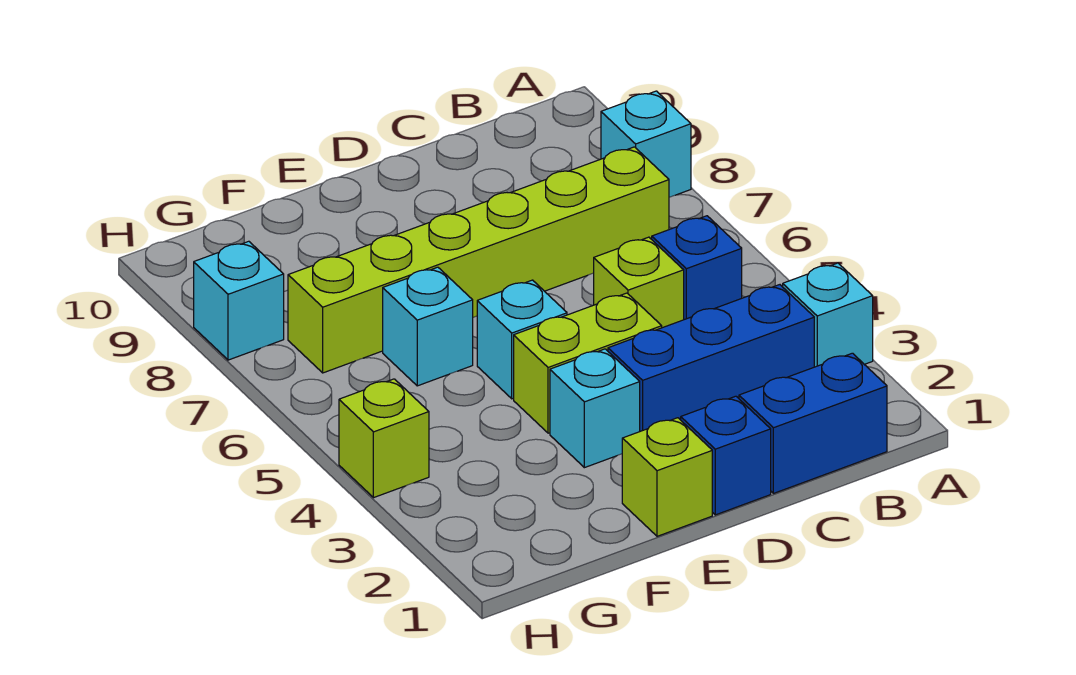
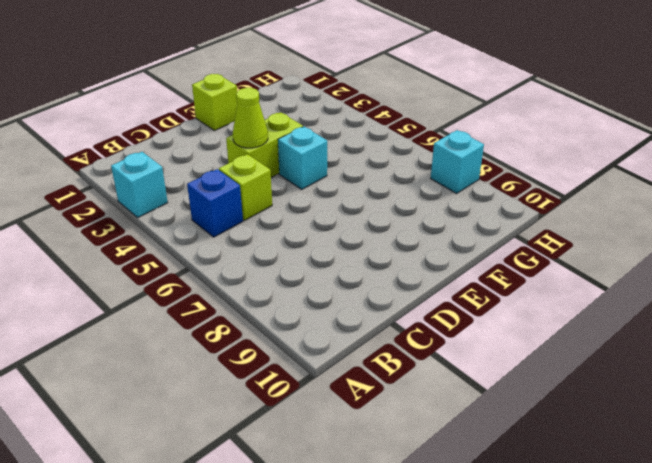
lime cone D4 level 2 -> none
none -> cyan brick A8 level 1
none -> blue brick B1:C1 level 1
none -> blue brick B3:D3 level 1

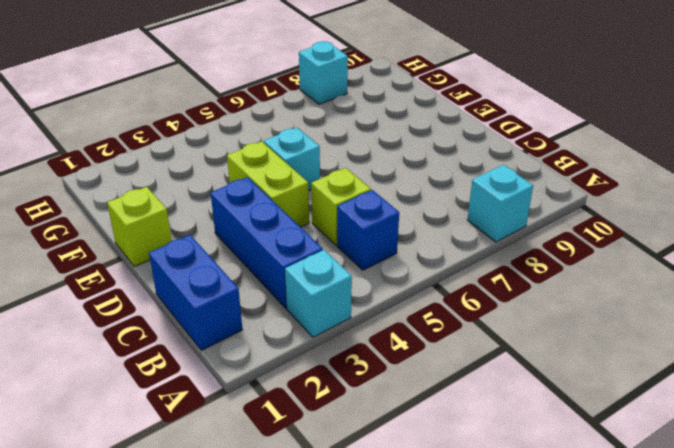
none -> lime brick B7:G7 level 1
none -> blue brick D1 level 1
none -> cyan brick E3 level 1

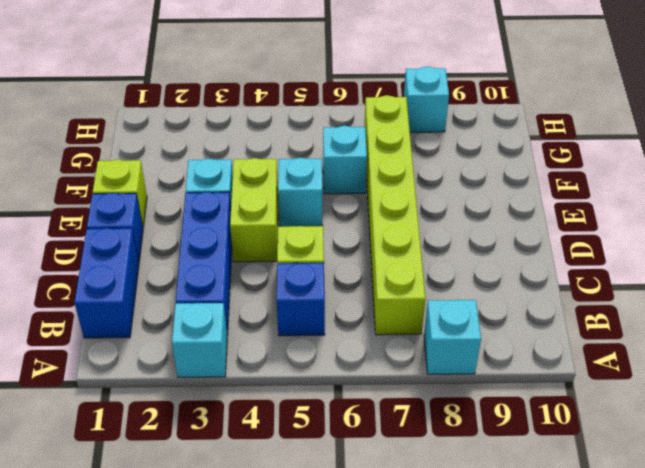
none -> lime brick H4 level 1

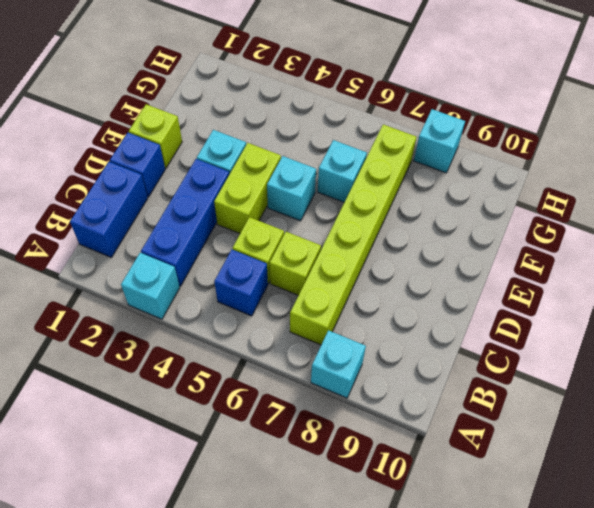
lime brick C6 level 1 -> lime brick H4 level 1

